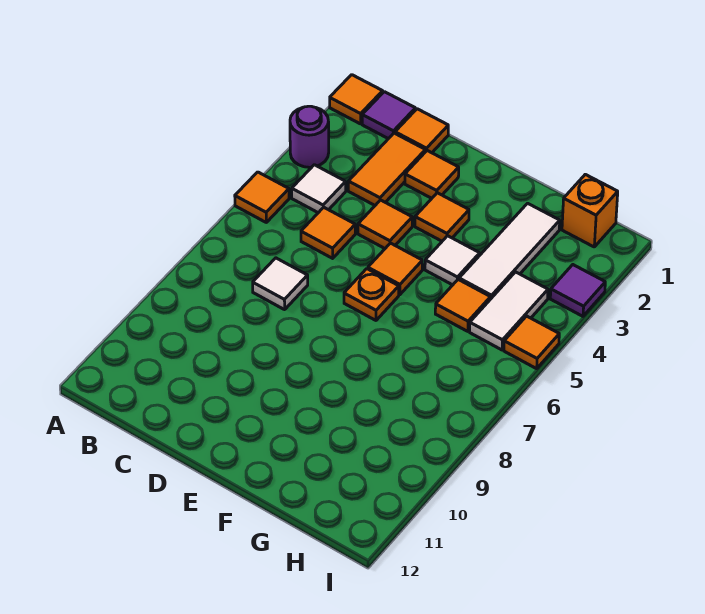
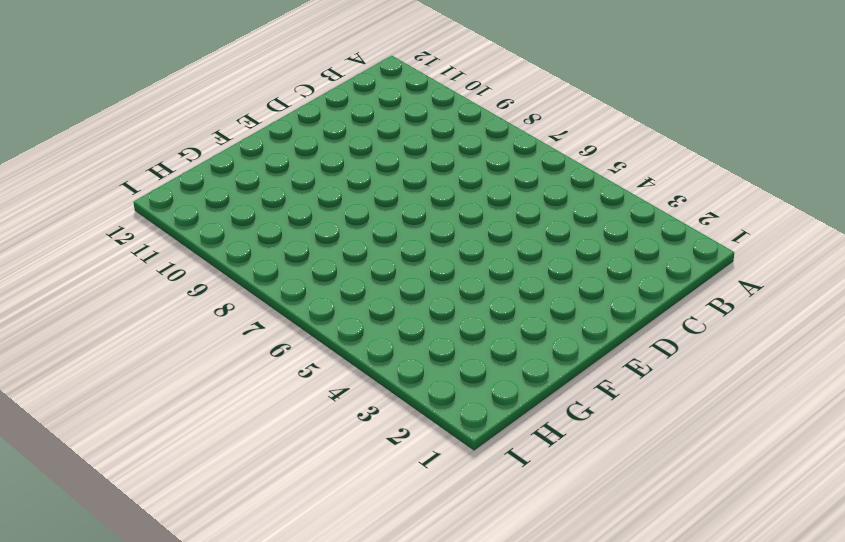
none -> orange tile A1 level 1
none -> purple round brick A3 level 1
none -> orange tile A5 level 1

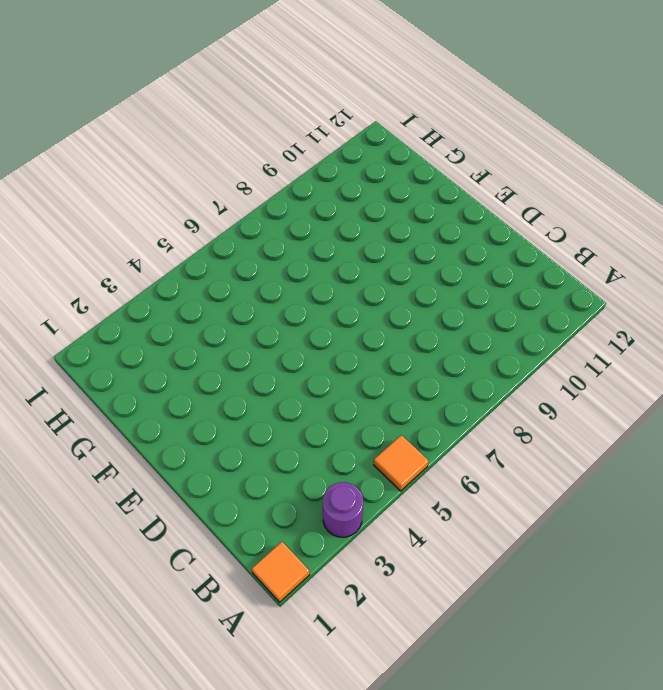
none -> purple tile B1 level 1
none -> white tile B4 level 1
none -> orange tile C1 level 1

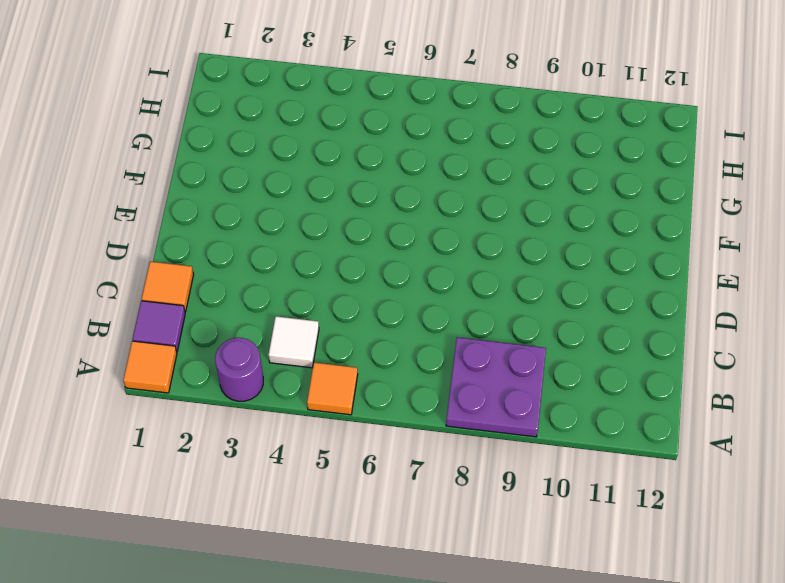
purple plate A8:B9 level 1 -> none
none -> orange tile C2:C3 level 1
none -> orange tile C5 level 1
none -> white tile C7 level 1

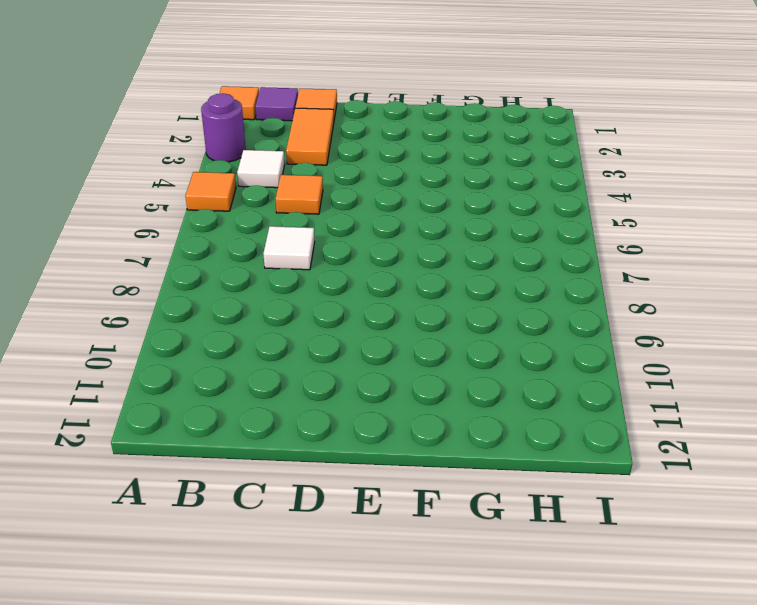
none -> orange tile D2 level 1
none -> orange tile D4 level 1
none -> orange tile E3 level 1

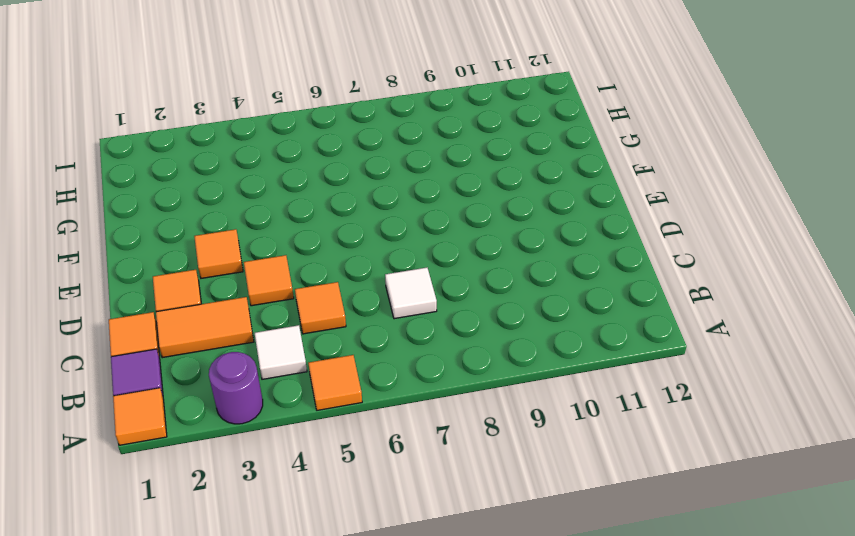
none -> orange tile E5 level 1
none -> orange plate E6 level 1
none -> white tile F4 level 1

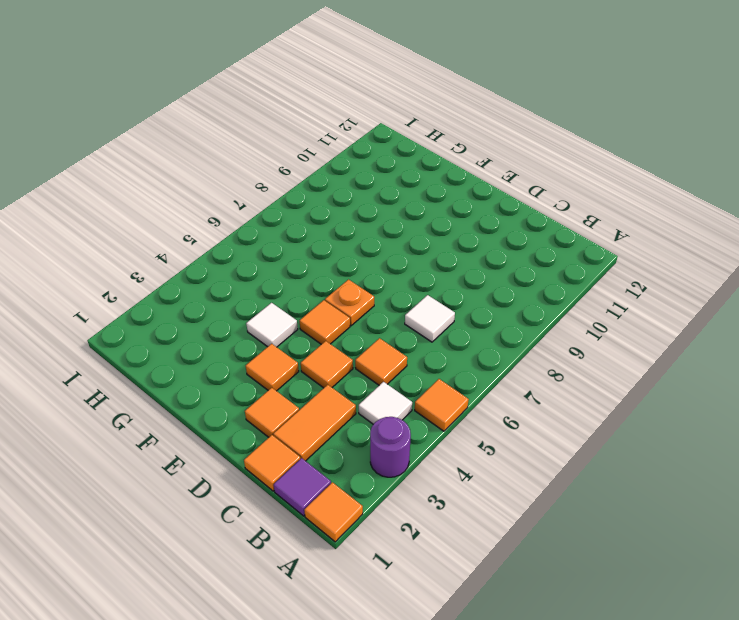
none -> white tile G2:G4 level 1
none -> orange tile G5 level 1
none -> orange brick H1 level 1

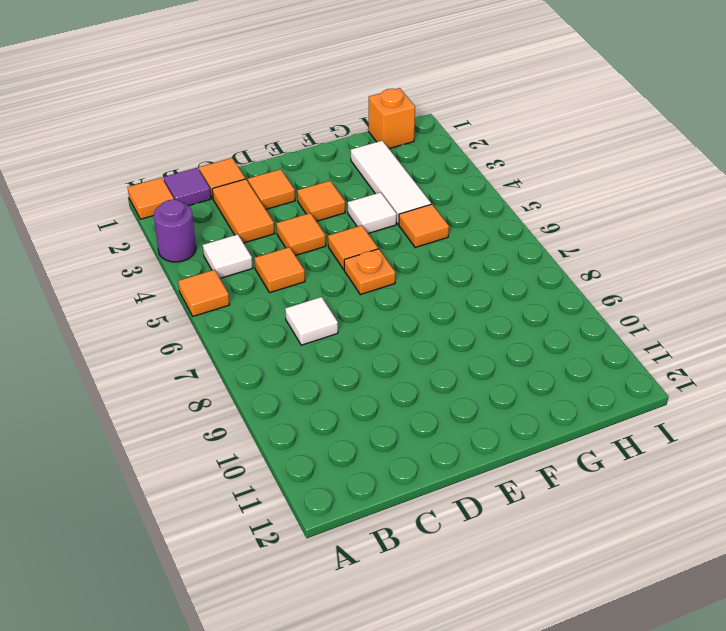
none -> white tile H4:H5 level 1
none -> purple tile I3 level 1
none -> orange tile I5 level 1

